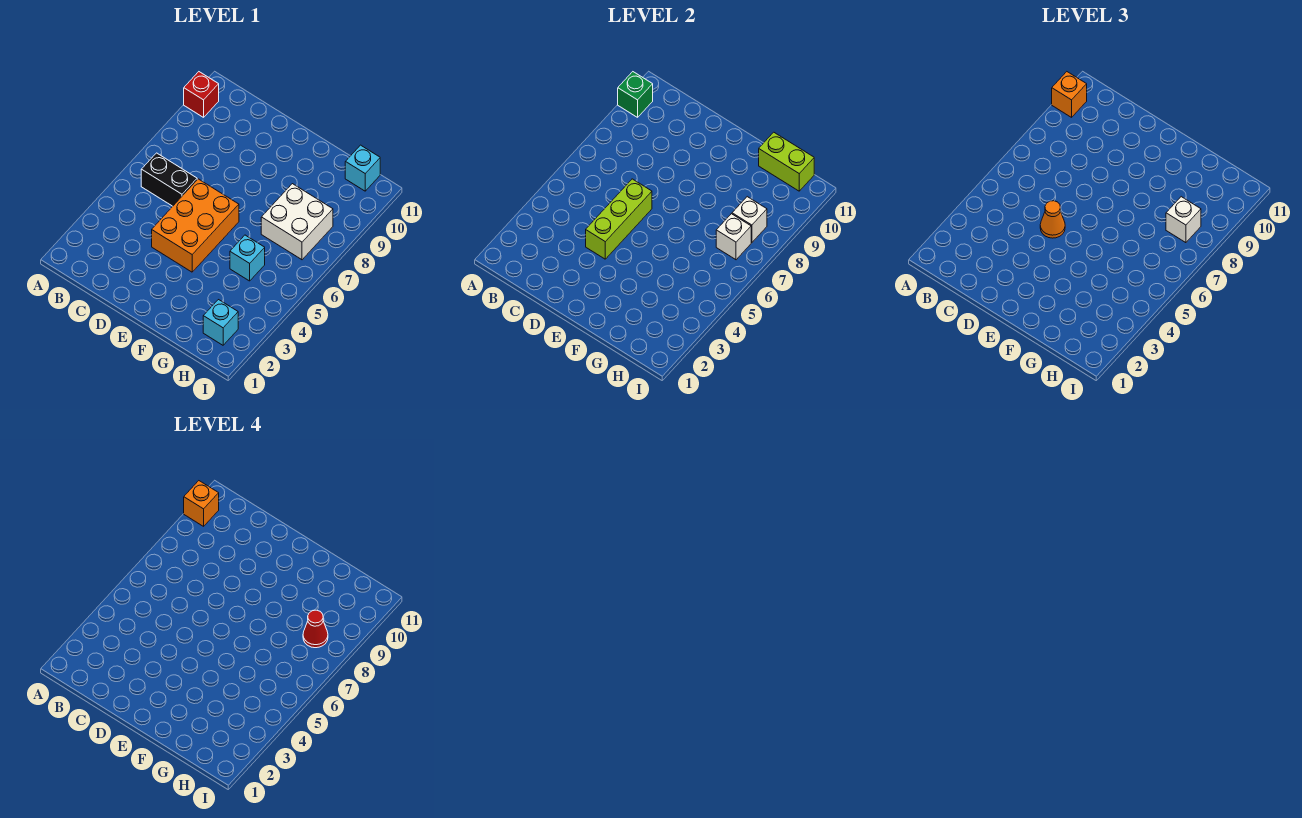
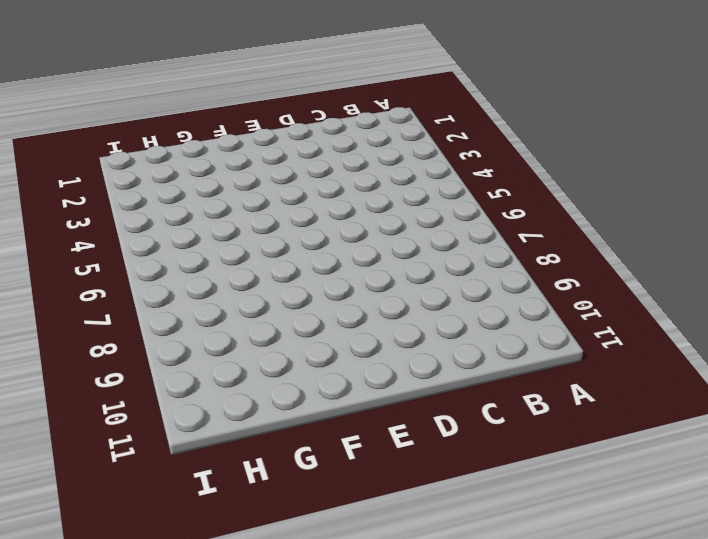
none -> red brick A10 level 1
none -> black brick B6:C6 level 1
none -> orange brick D4:E6 level 1

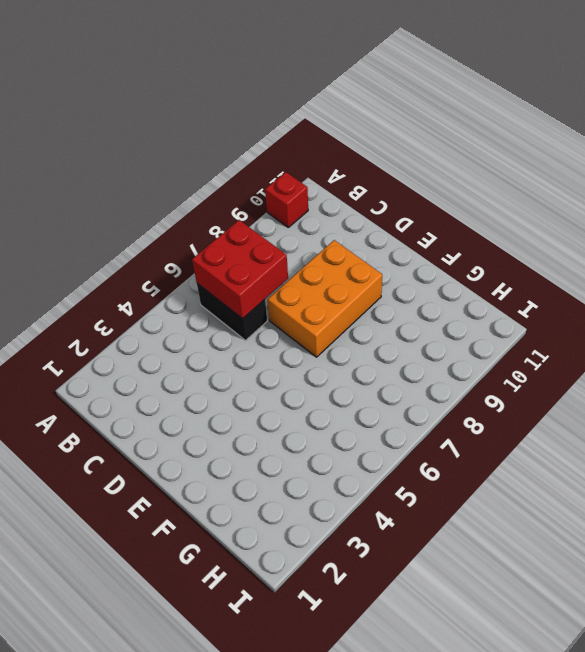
red brick B6:C7 level 2 -> none
orange brick D7:E9 level 1 -> orange brick D4:E6 level 1
none -> cyan brick G5 level 1
none -> white brick G7:H8 level 1
none -> cyan brick H2 level 1

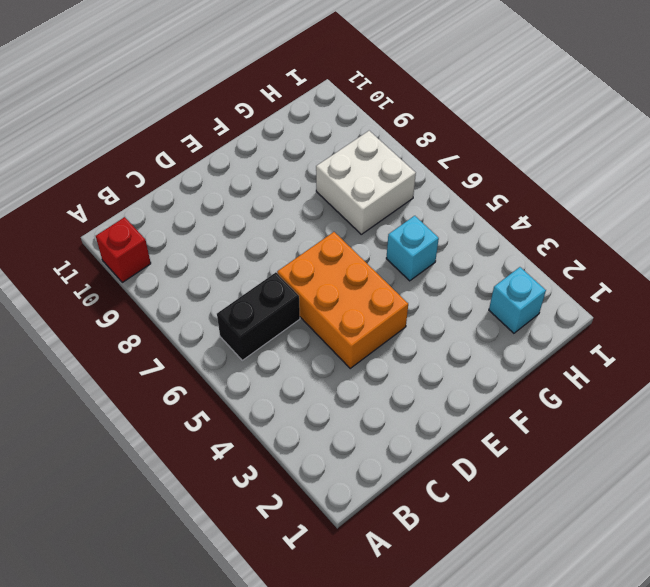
none -> cyan brick H11 level 1
none -> green brick A10 level 2
none -> lime brick D4:D6 level 2

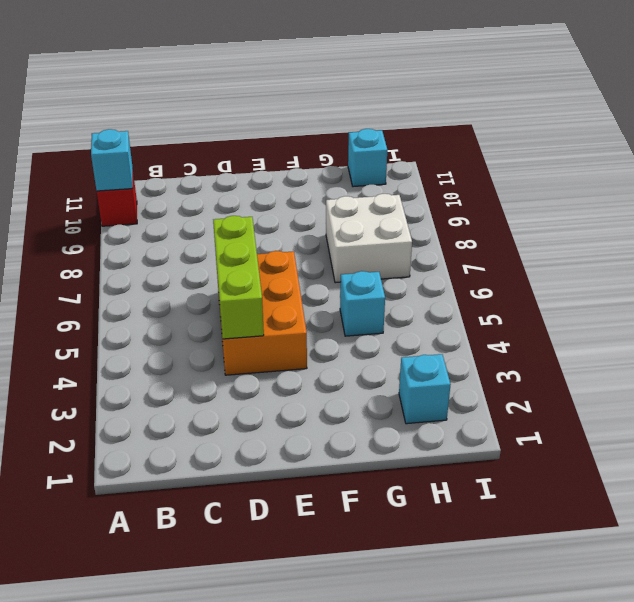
cyan brick A10 level 2 -> green brick A10 level 2
none -> black brick B6:C6 level 1
none -> lime brick G11:H11 level 2
none -> white brick H7 level 2

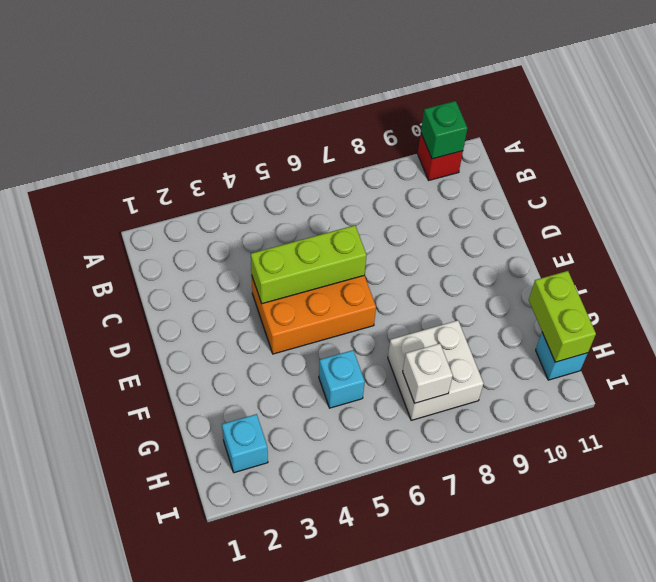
none -> black brick B6:C6 level 1
none -> white brick H8 level 2
none -> orange brick A10 level 3

